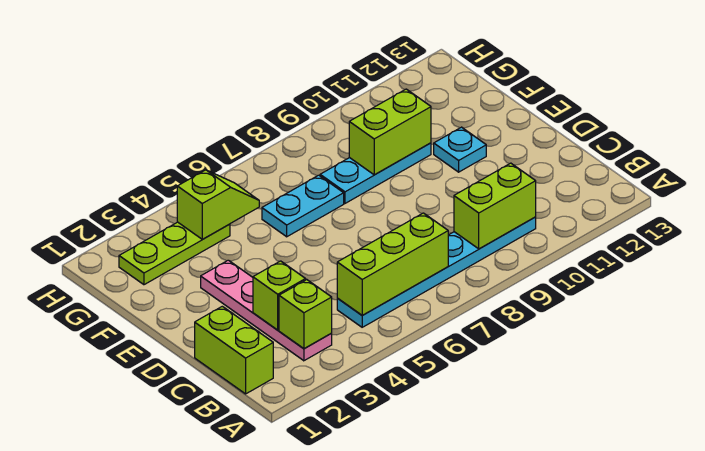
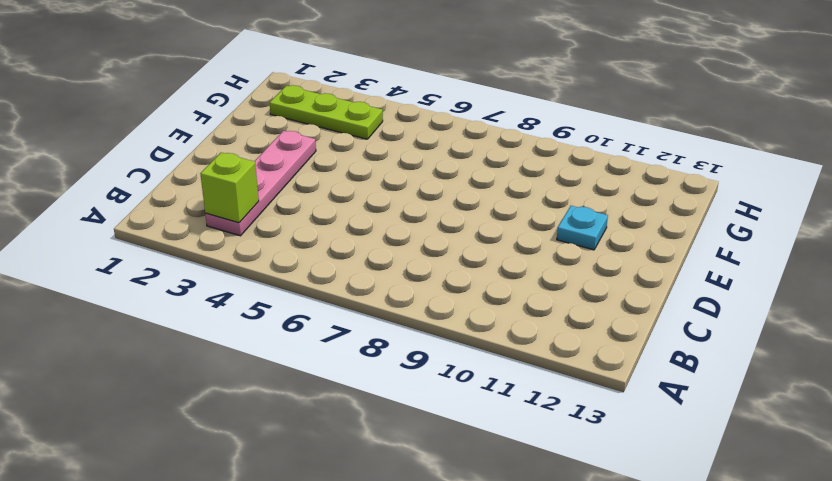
none -> lime brick B1:C1 level 1
none -> cyan plate B5:B10 level 1
none -> cyan plate F6:F7 level 1

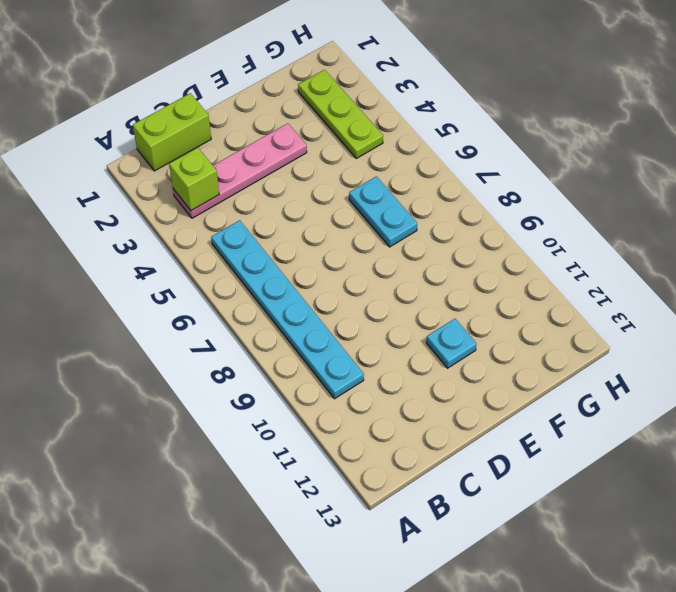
none -> cyan plate F8:F10 level 1
none -> lime brick B5:B7 level 2
none -> lime brick B9:B10 level 2

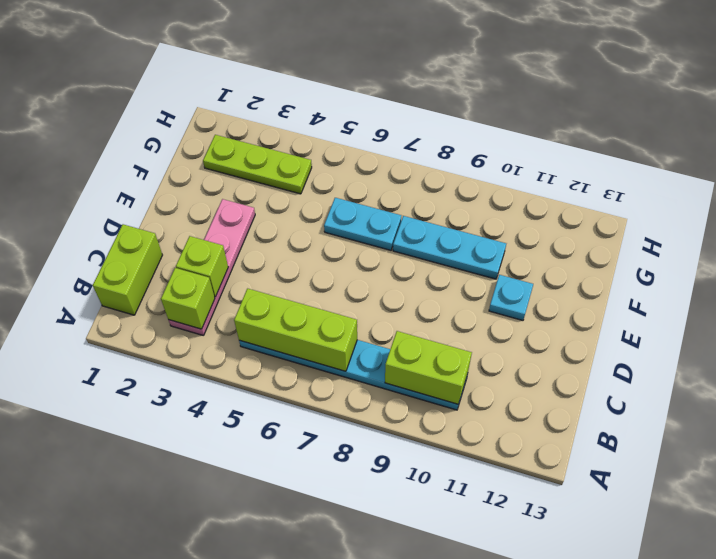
none -> lime brick F9:F10 level 2
none -> lime slope G4:G5 level 2 top 4

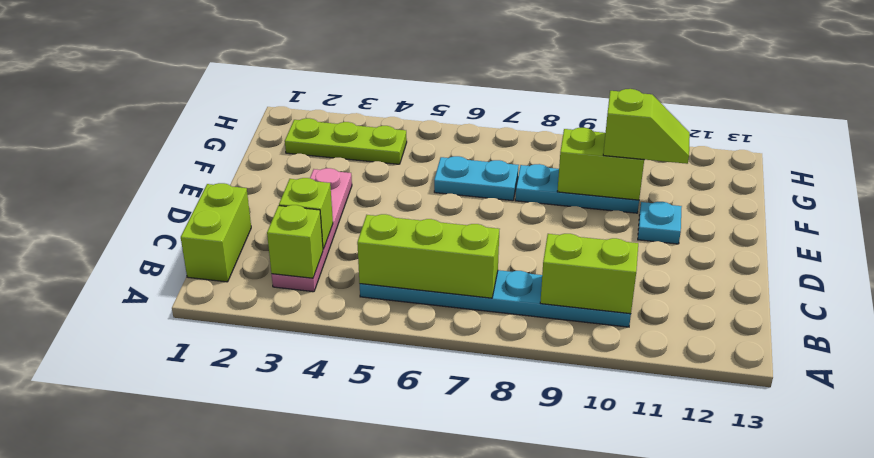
lime slope F10:F11 level 3 top 10 -> lime slope G4:G5 level 2 top 4

